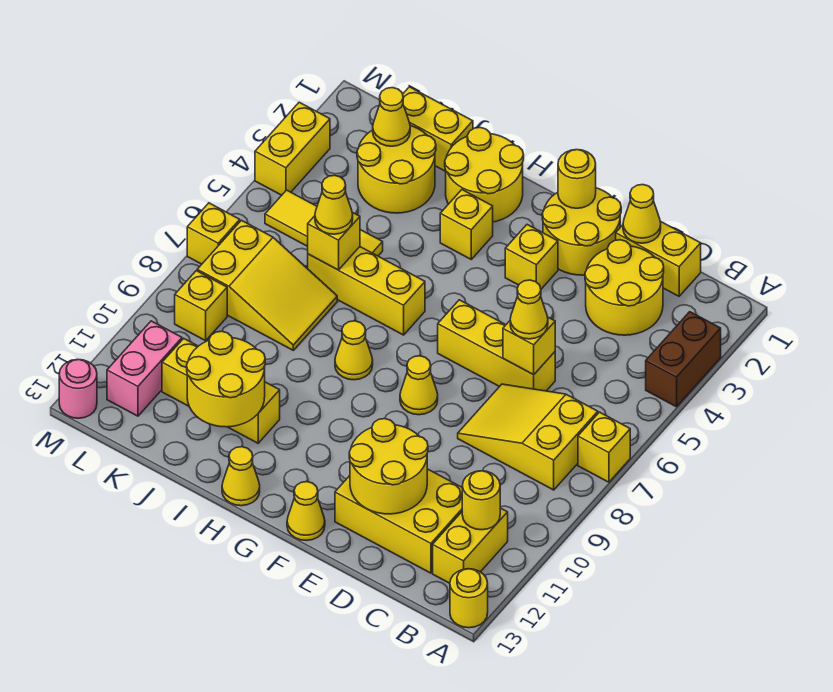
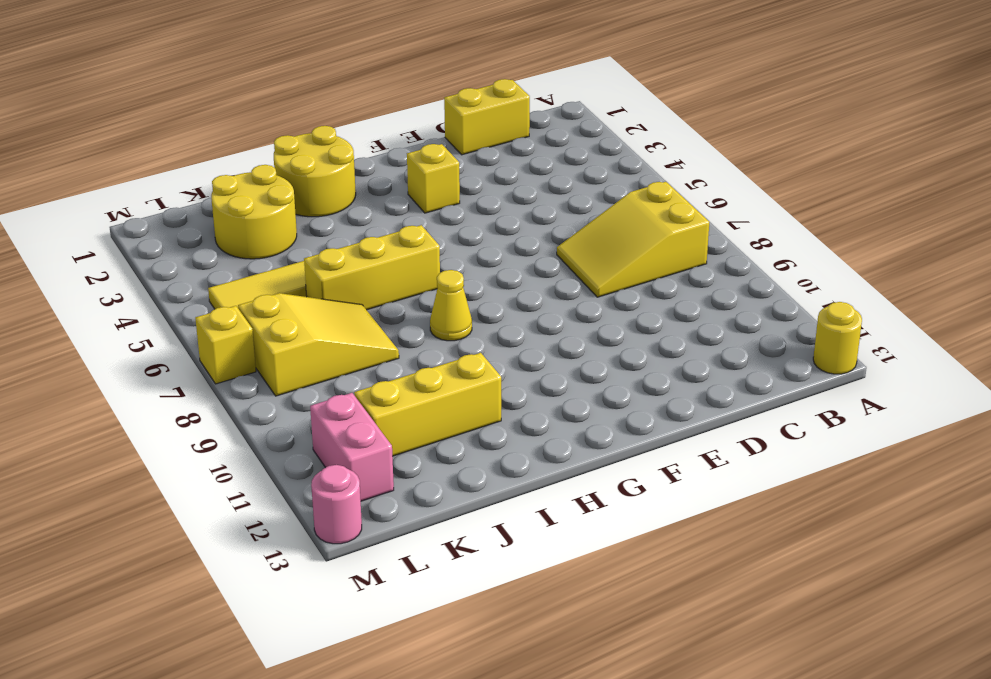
none -> brown brick A3:A4 level 1
none -> yellow brick A7 level 1
none -> yellow brick B11:B12 level 1
none -> yellow round brick C2:D3 level 1

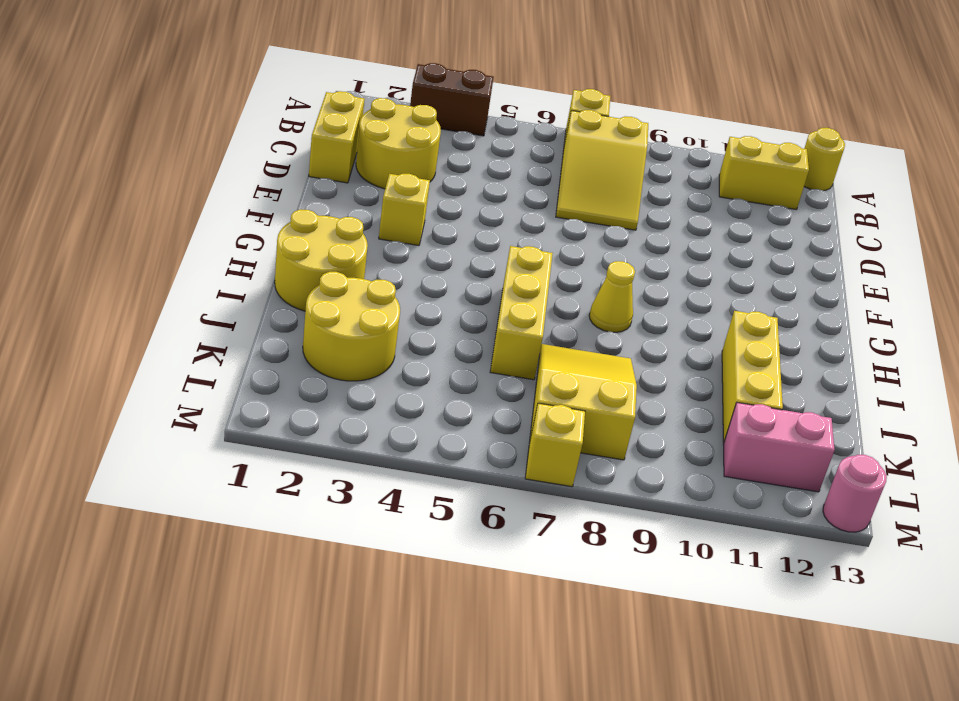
none -> yellow brick C11:E12 level 1
none -> yellow brick D6:F6 level 1
none -> yellow round brick E1:F2 level 1
none -> yellow cone F8 level 1

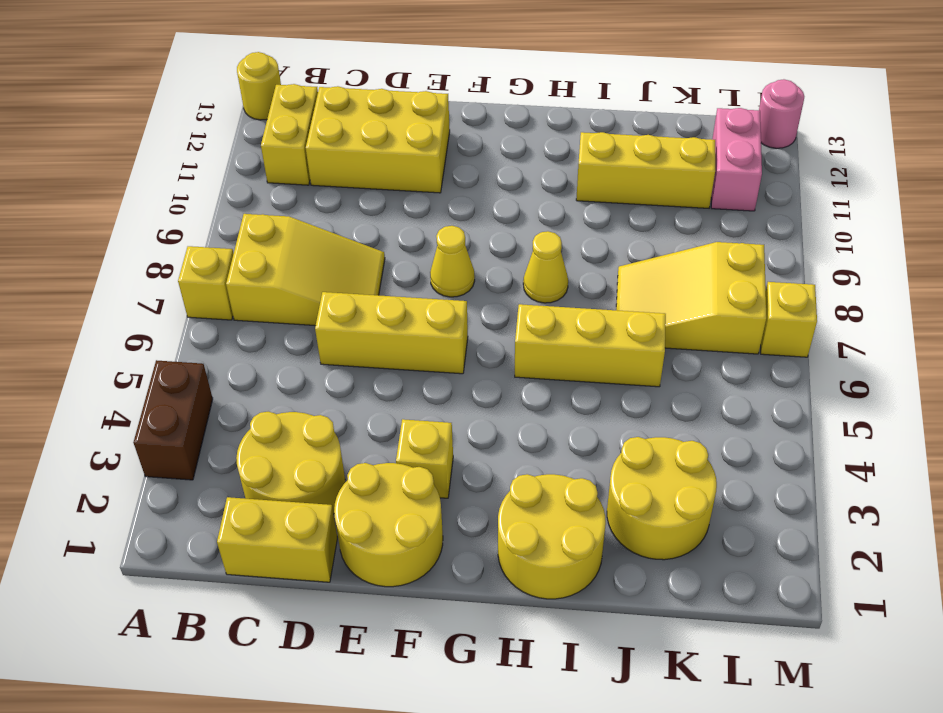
none -> yellow cone F13 level 1
none -> yellow brick H3 level 1
none -> yellow cone H13 level 1
none -> yellow brick J1:K1 level 1

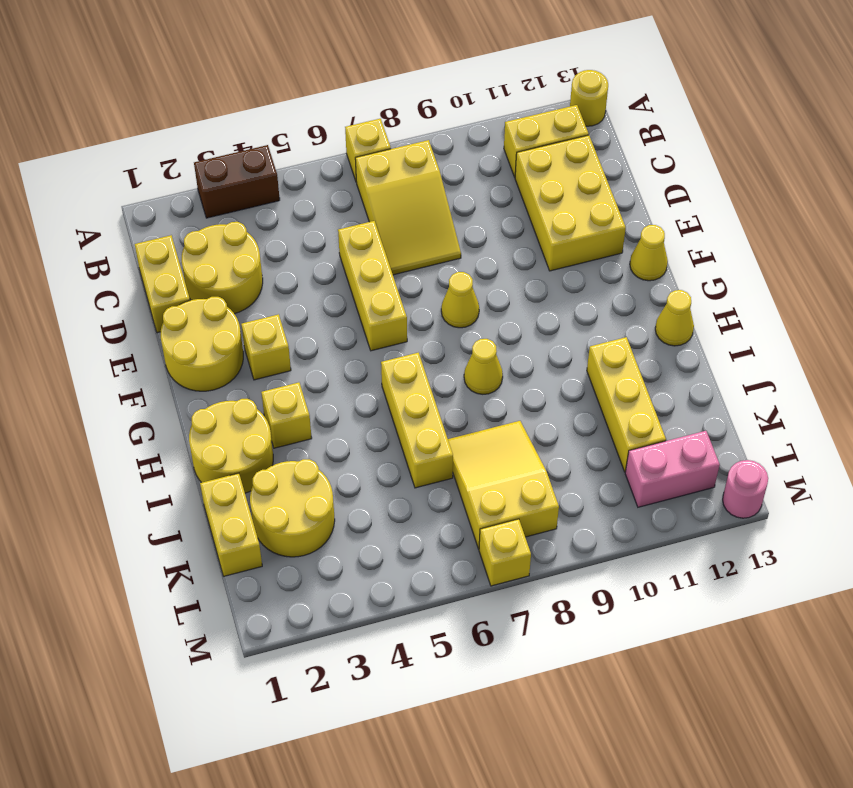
none -> yellow tile J5:L5 level 1
none -> yellow brick L9 level 1
none -> yellow brick M3:M4 level 1
none -> yellow round brick B11 level 2

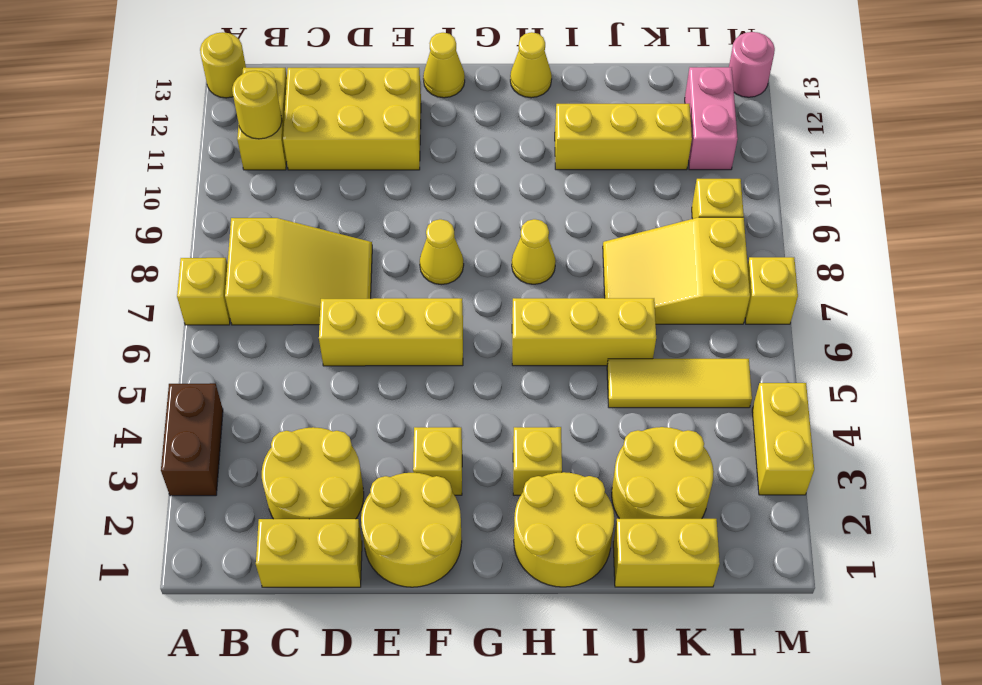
none -> yellow cone D1 level 2
none -> yellow brick D6 level 2
none -> yellow round brick D11:E12 level 2
none -> yellow round brick F1 level 2

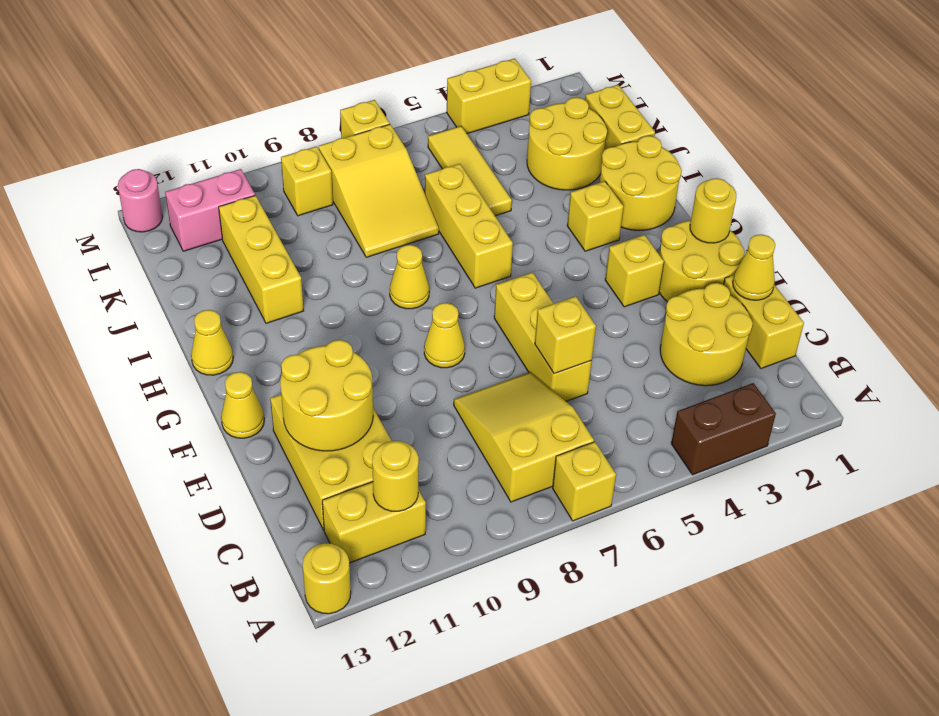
none -> yellow round brick I11:J12 level 2
none -> yellow brick J6 level 2
none -> yellow cone K2 level 2
none -> yellow cone D6 level 3

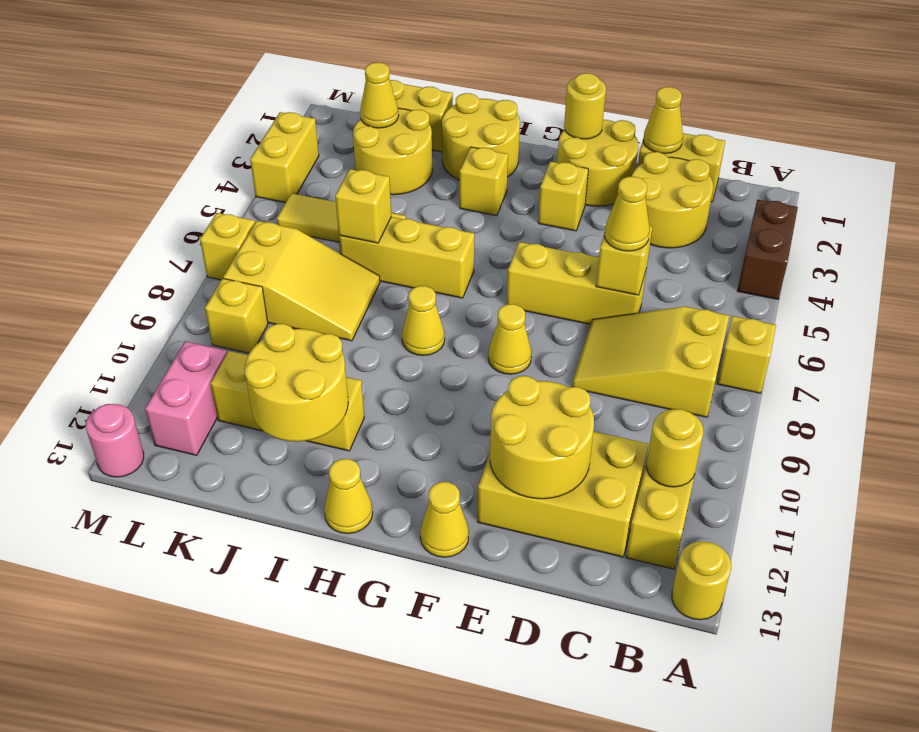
none -> yellow cone J6 level 3

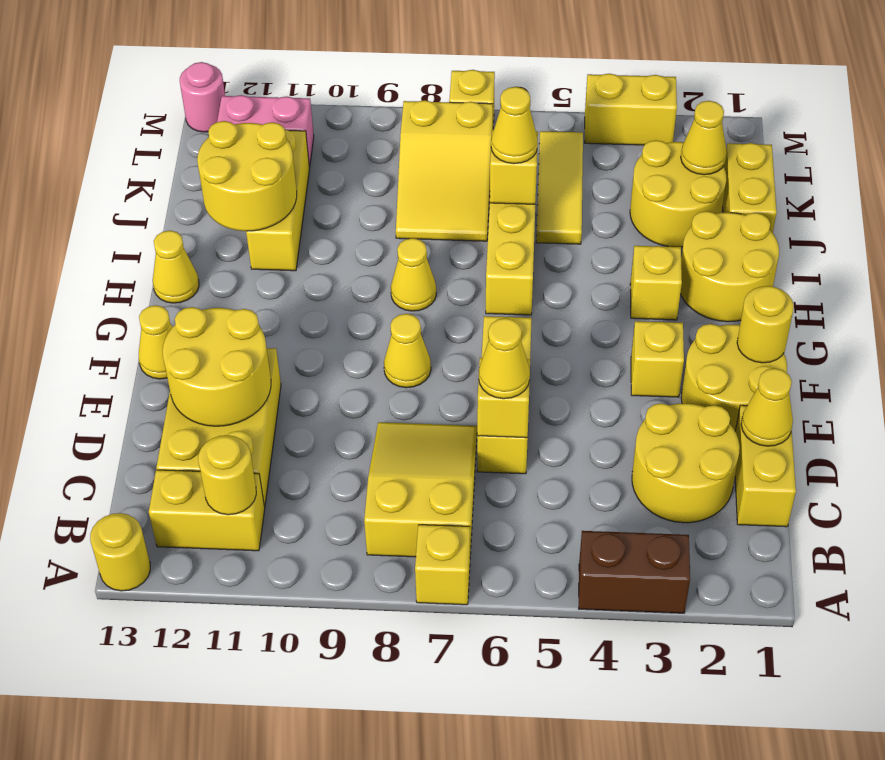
none -> yellow brick L9 level 1

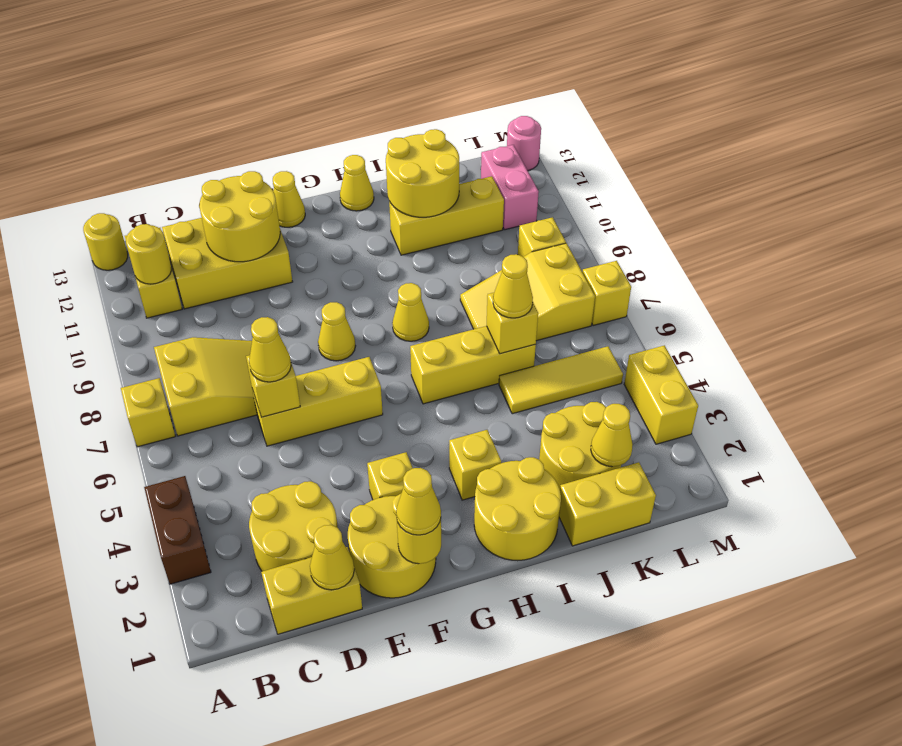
yellow cone F1 level 3 -> none

